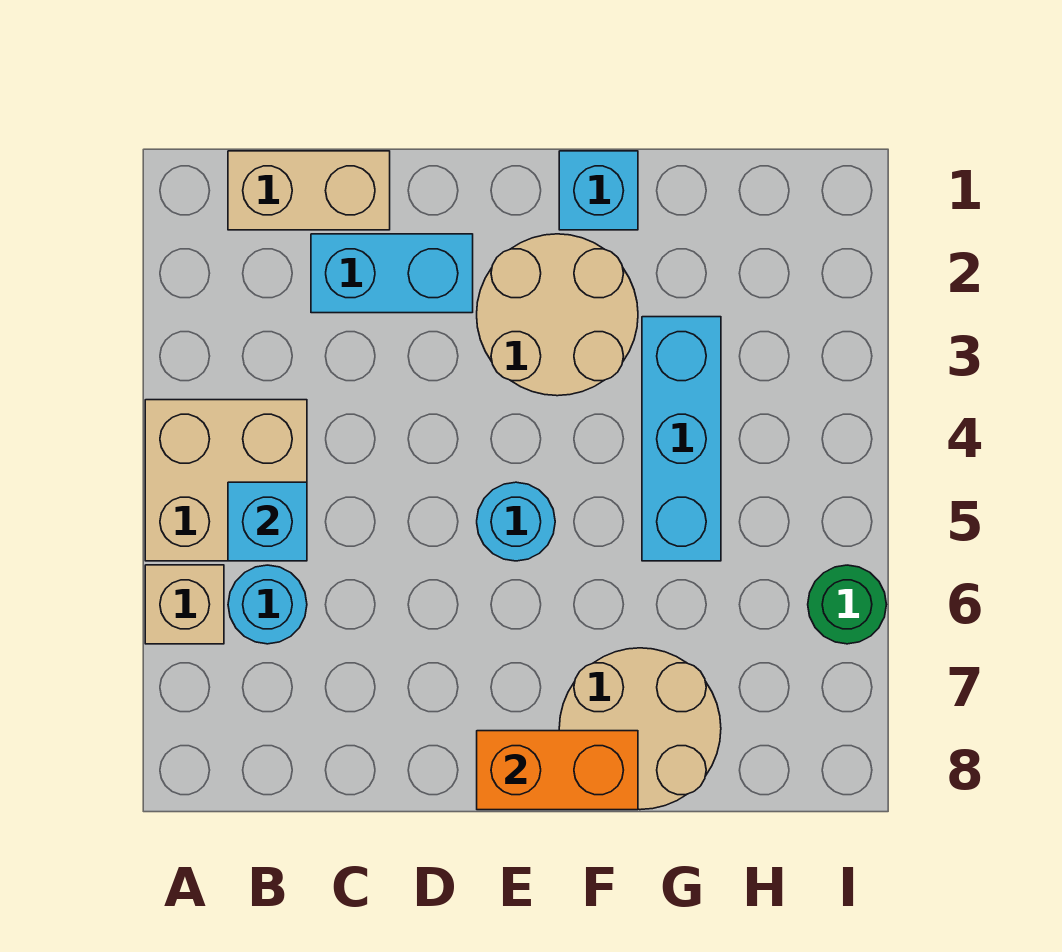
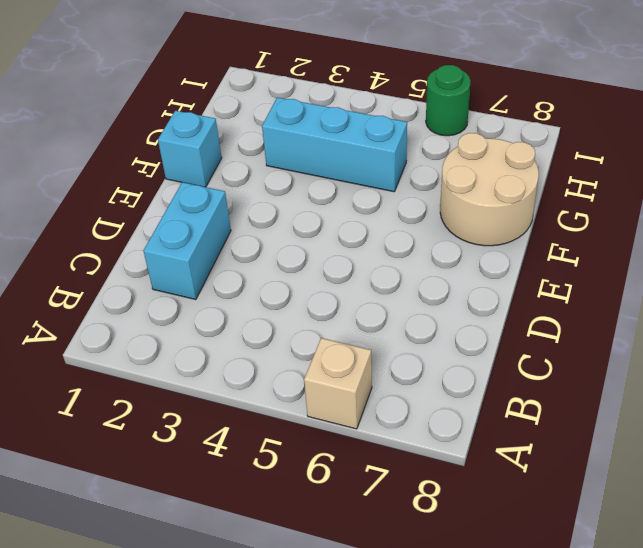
none -> tan brick A4:B5 level 1
none -> tan brick B1:C1 level 1
none -> cyan round brick B6 level 1

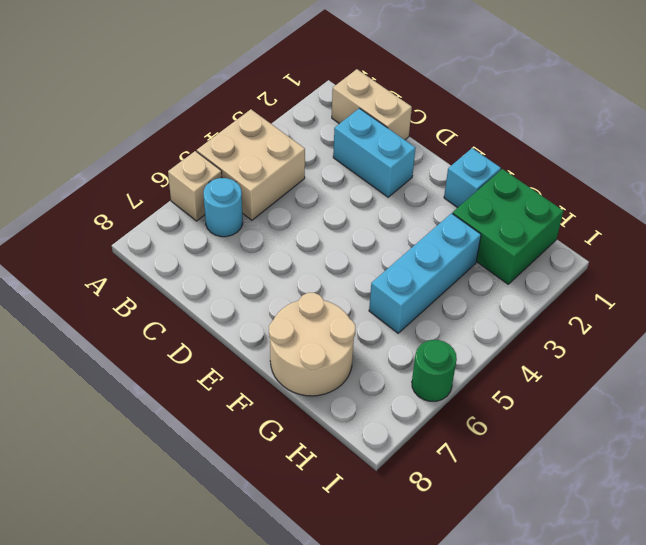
green brick G1:H2 level 1 -> none
none -> tan round brick E2:F3 level 1
none -> cyan round brick E5 level 1
none -> cyan brick B5 level 2

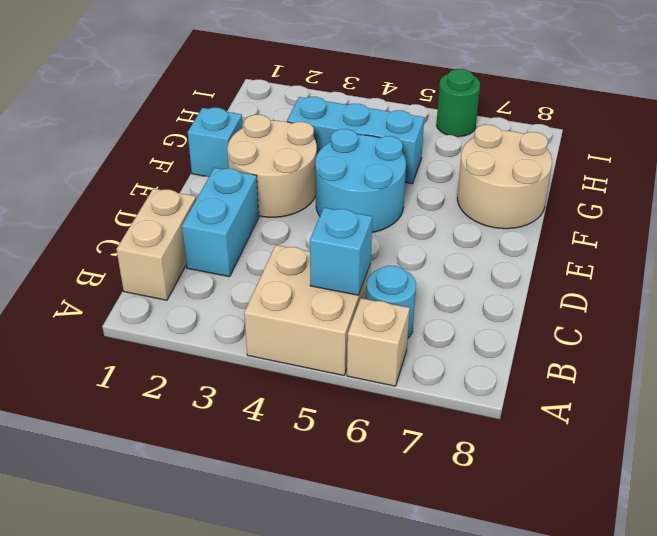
cyan round brick E4:F5 level 1 -> cyan round brick E5 level 1
none -> orange brick E8:F8 level 2

